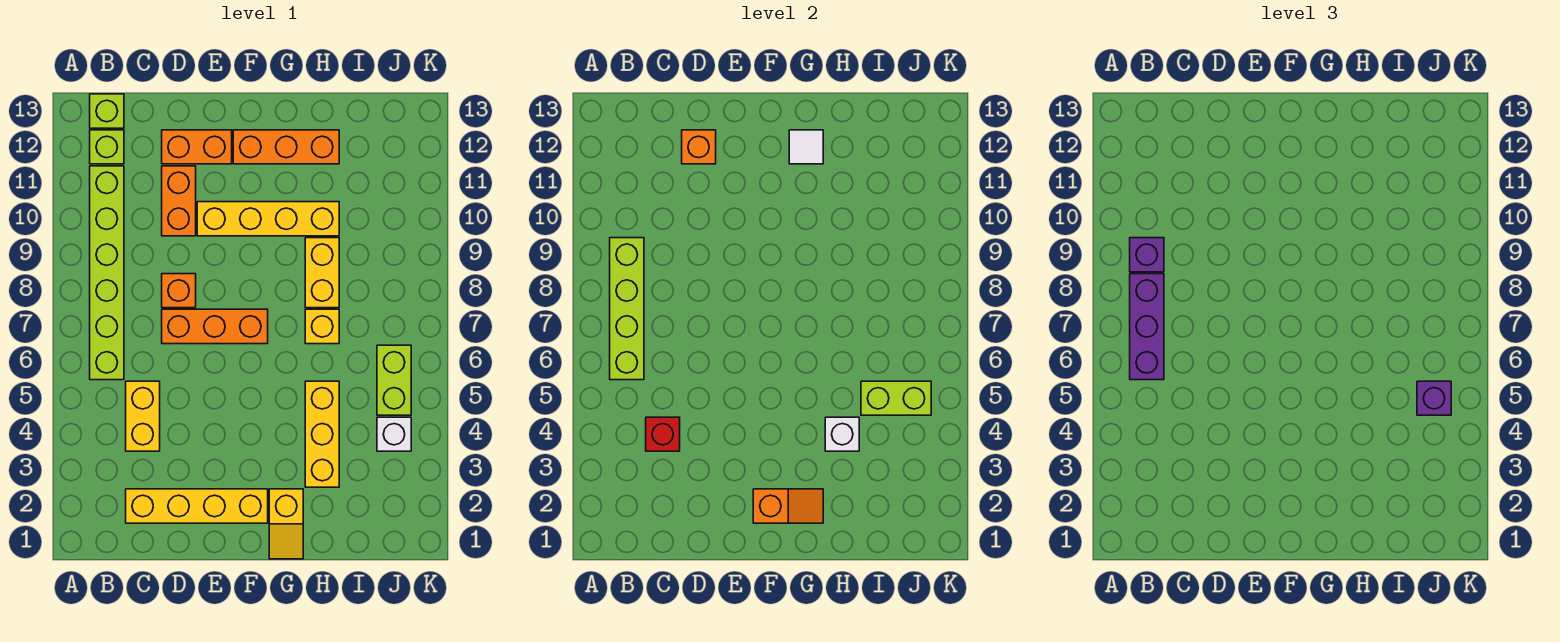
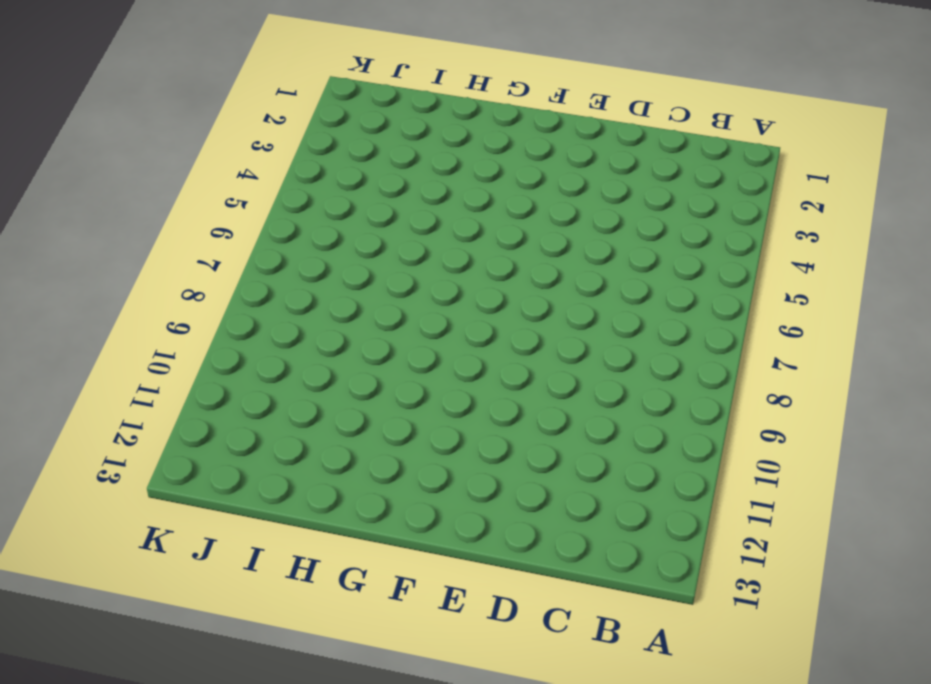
none -> lime brick B6:B11 level 1
none -> lime brick B12 level 1
none -> lime brick B13 level 1

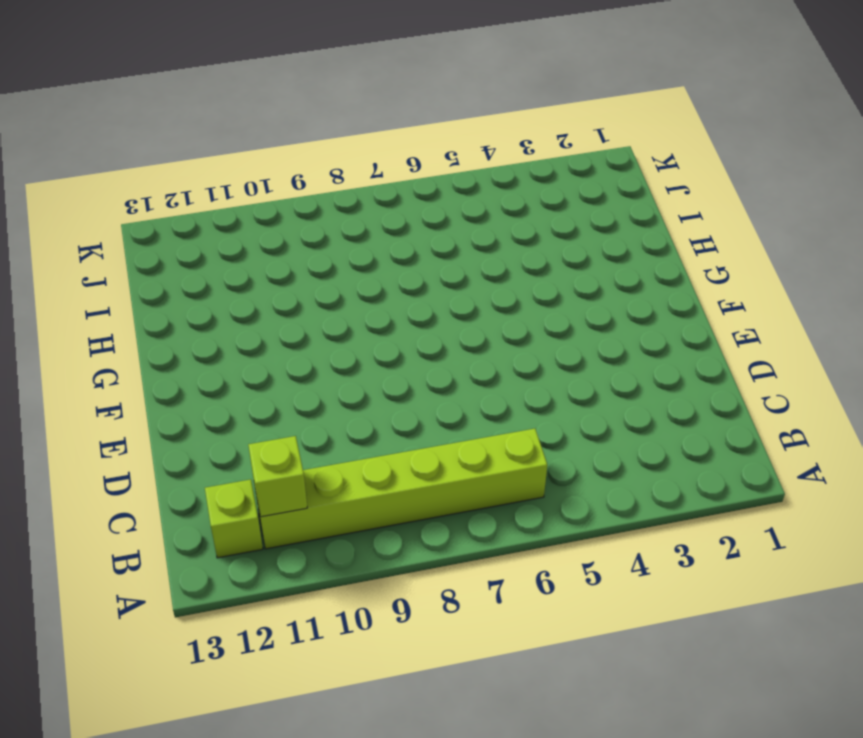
lime brick B11 level 2 -> lime brick B13 level 1
none -> yellow brick C2:F2 level 1
none -> yellow brick C4:C5 level 1
none -> orange brick D7:F7 level 1

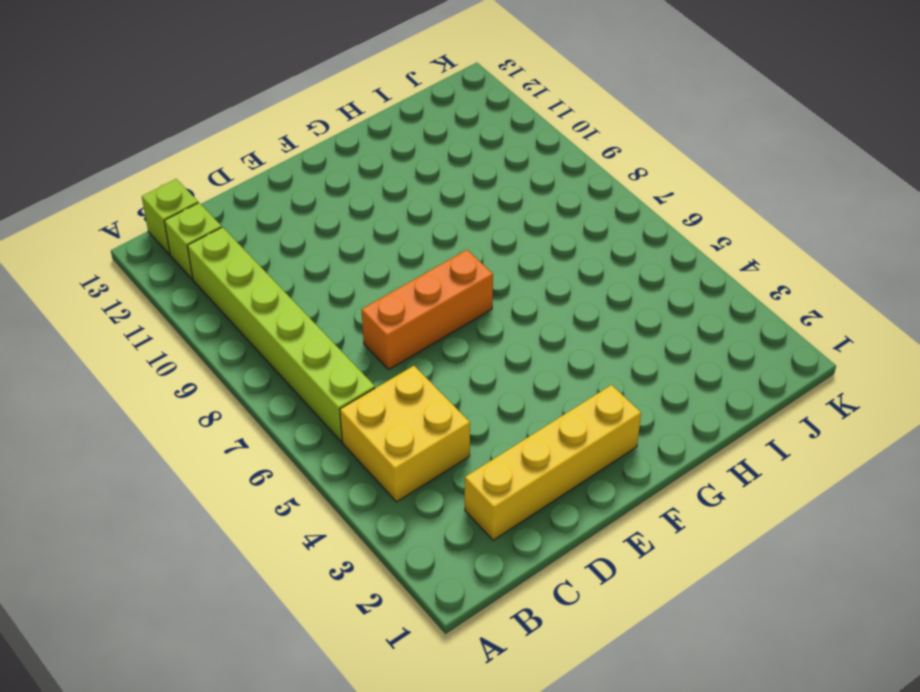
yellow brick B4:C5 level 1 -> yellow brick C4:C5 level 1
none -> orange brick D8 level 1
none -> orange brick D10:D11 level 1
none -> orange brick D12:E12 level 1

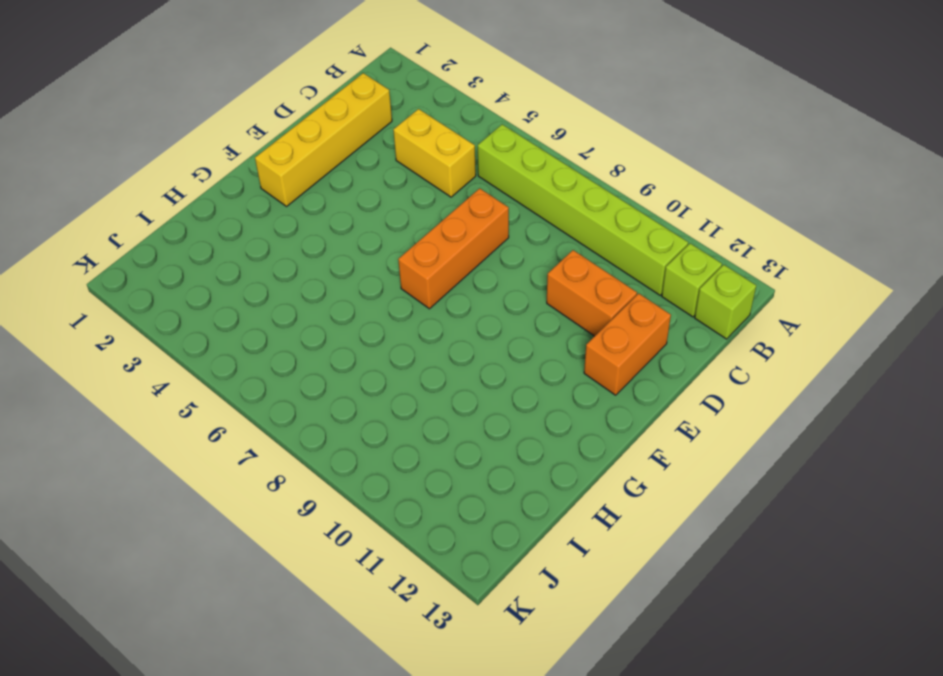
none -> orange brick D8 level 1
none -> yellow brick E10:H10 level 1
none -> orange brick F12:H12 level 1

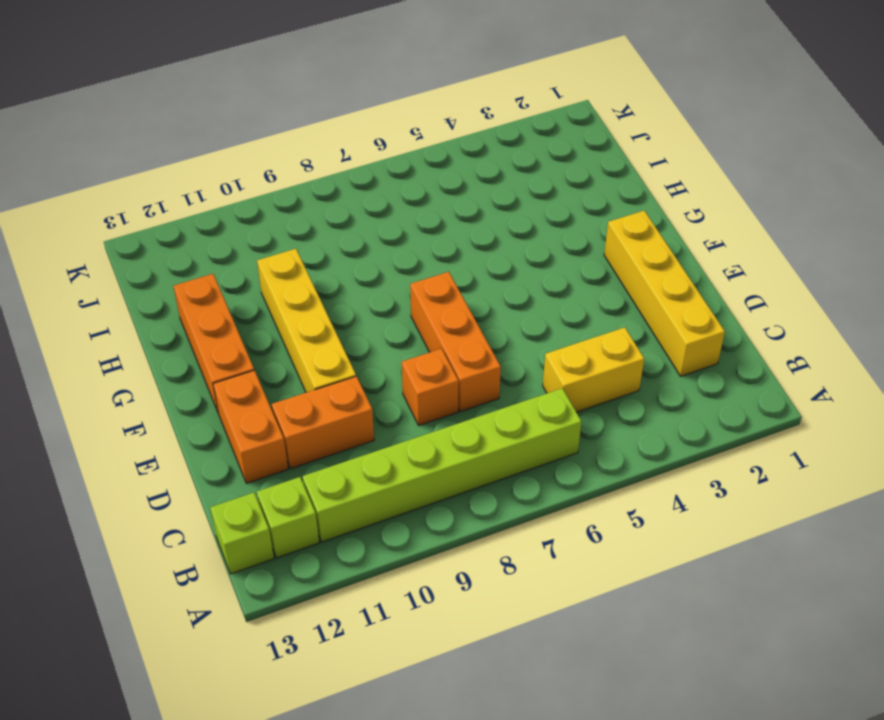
none -> yellow slope G1:G2 level 1 top 2
none -> yellow brick H3:H5 level 1
none -> yellow brick H7 level 1

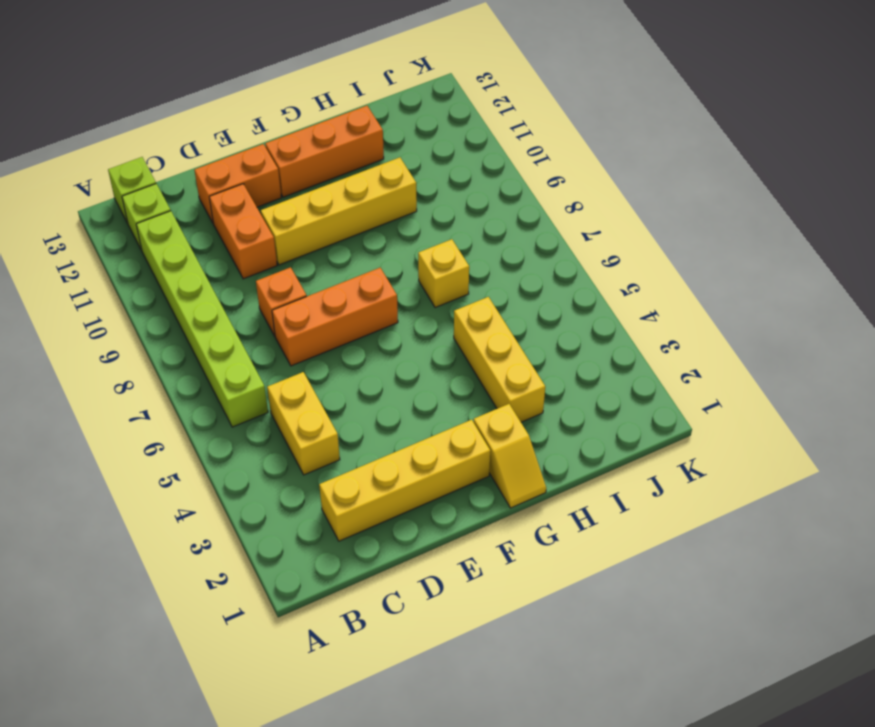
none -> yellow brick H8:H9 level 1
none -> white brick J4 level 1
none -> lime brick J5:J6 level 1

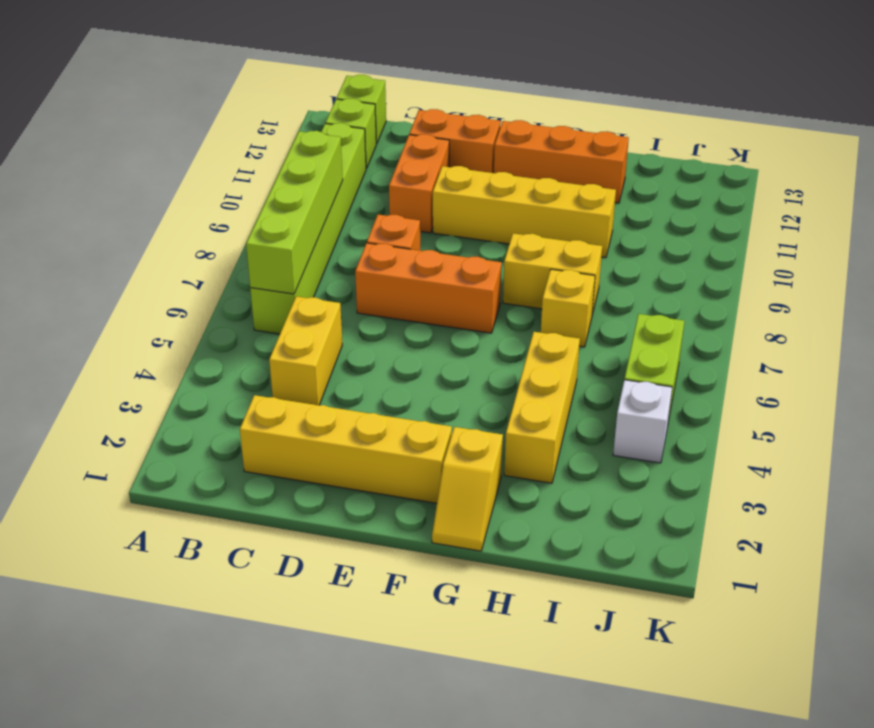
yellow brick G8:H8 level 1 -> yellow brick H8:H9 level 1
none -> red brick C4 level 2
none -> orange brick D12 level 2
none -> orange slope F2:G2 level 2 top F

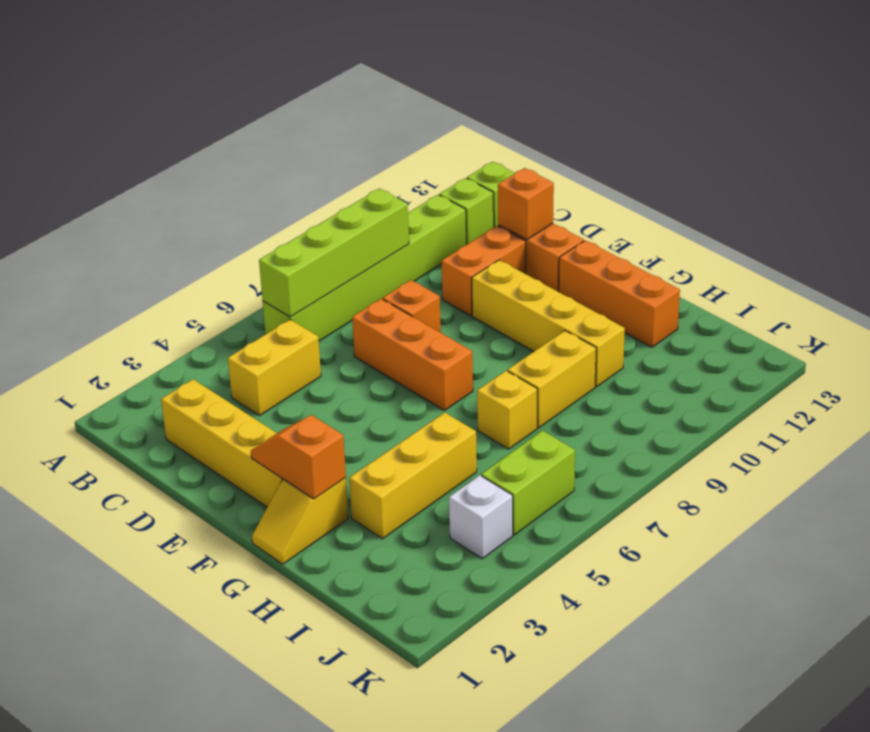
orange slope F2:G2 level 2 top G -> orange slope F2:G2 level 2 top F
none -> red brick C4 level 2
none -> white tile G12 level 2
none -> white brick H4 level 2

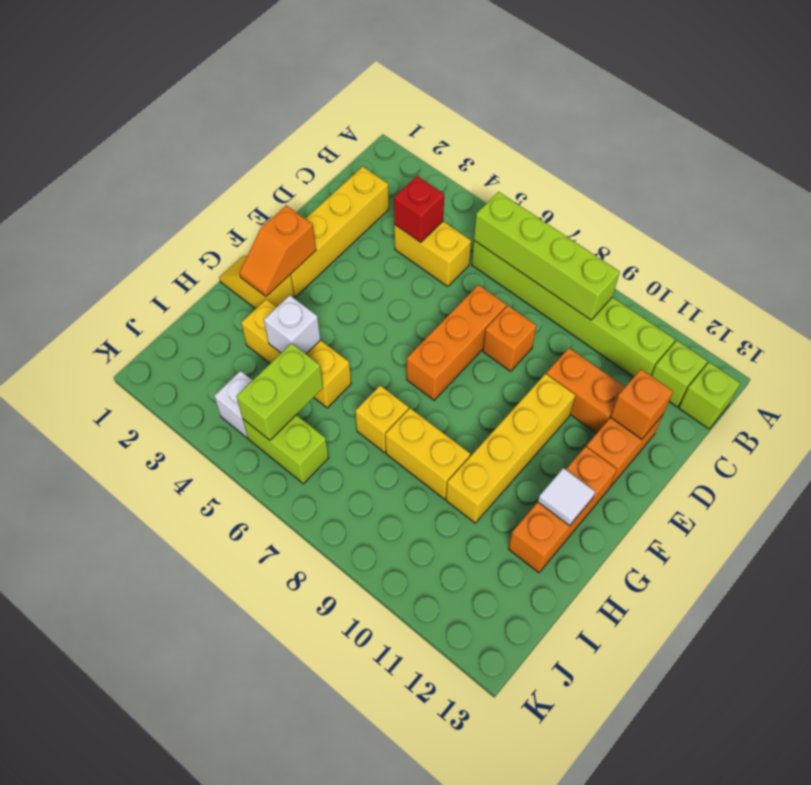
none -> purple brick B6:B8 level 3
none -> purple brick B9 level 3
none -> purple brick J5 level 3

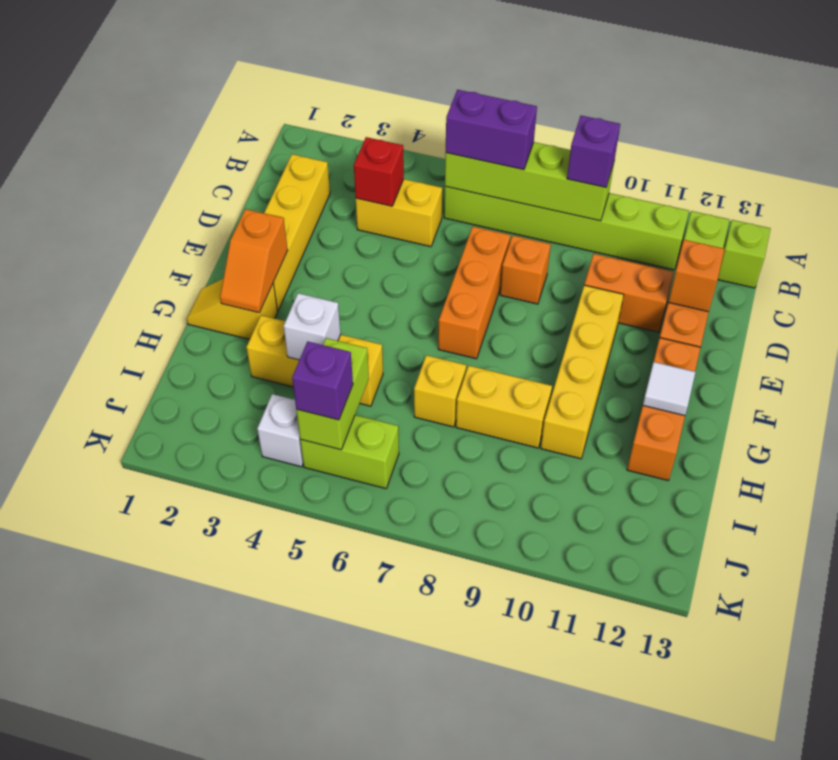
purple brick B6:B7 level 3 -> purple brick B6:B8 level 3

